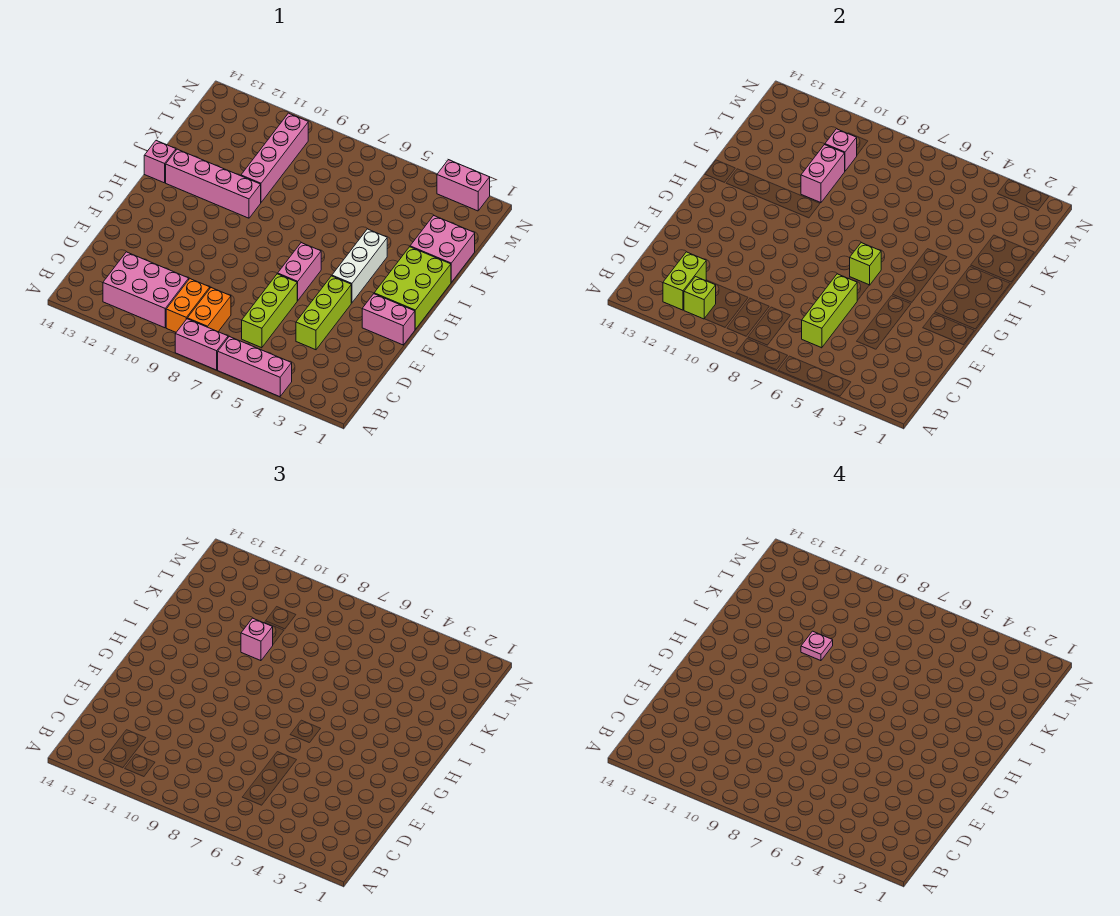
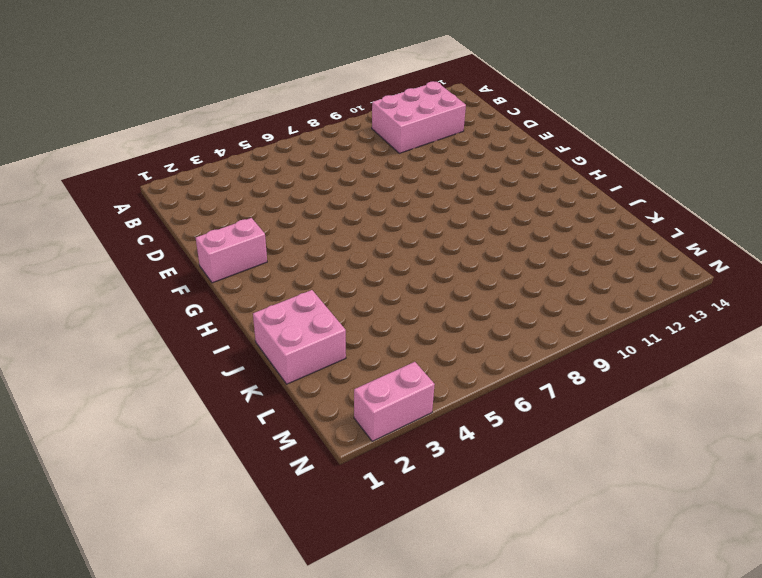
none -> pink brick A4:A6 level 1
none -> pink brick A7:A8 level 1
none -> orange brick B8:C8 level 1

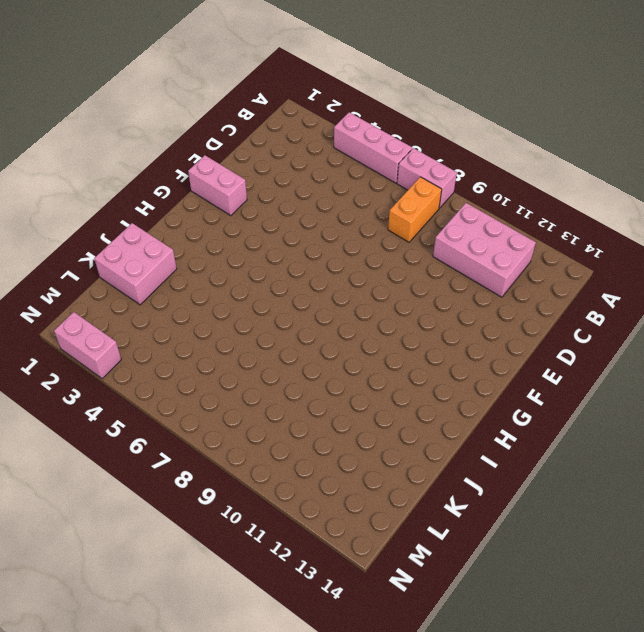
none -> orange brick B9:C9 level 1
none -> lime brick C6:E6 level 1
none -> lime brick D4:F4 level 1

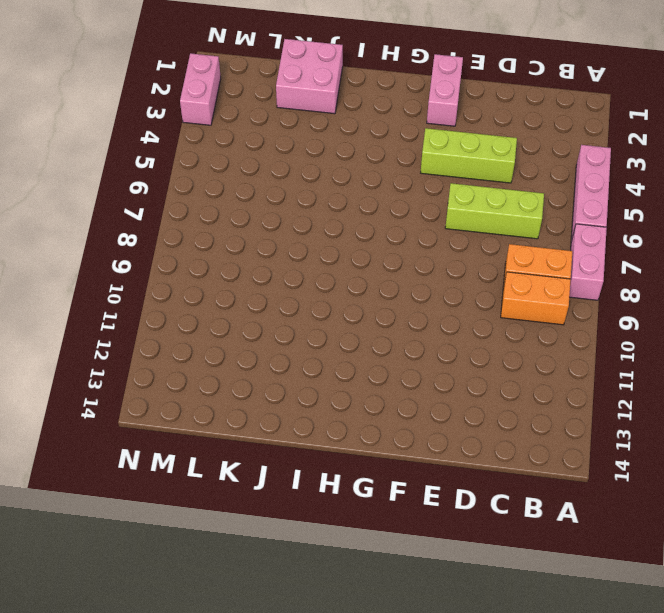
none -> pink brick B10:C12 level 1
none -> pink brick F6:G6 level 1
none -> lime brick G1:I2 level 1

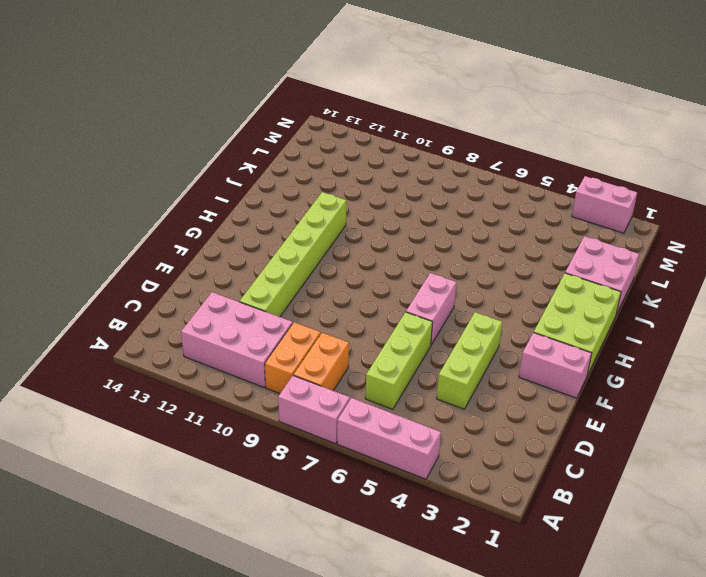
lime brick D11:I11 level 1 -> pink brick I10:I13 level 1
none -> white brick G4:I4 level 1
none -> pink brick I14 level 1
none -> pink brick J10:M10 level 1

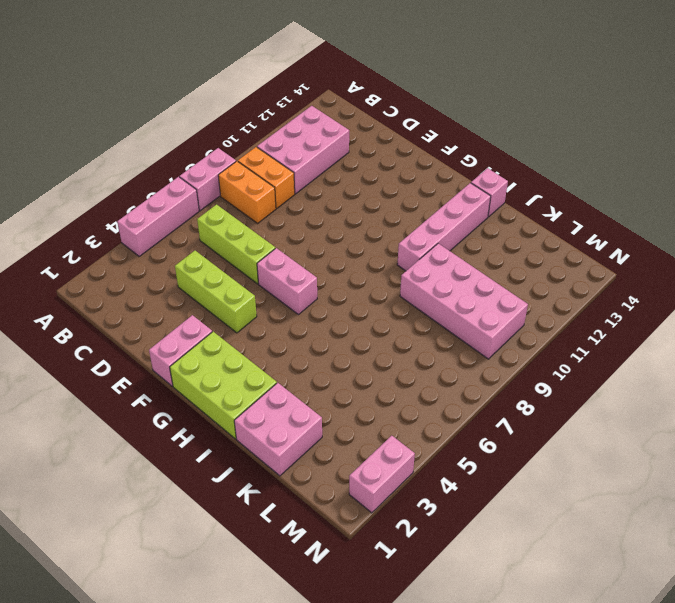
pink brick J9:M10 level 1 -> pink brick J10:M10 level 1
none -> white brick G4:I4 level 1
none -> lime brick B11 level 2
none -> lime brick B12:C12 level 2

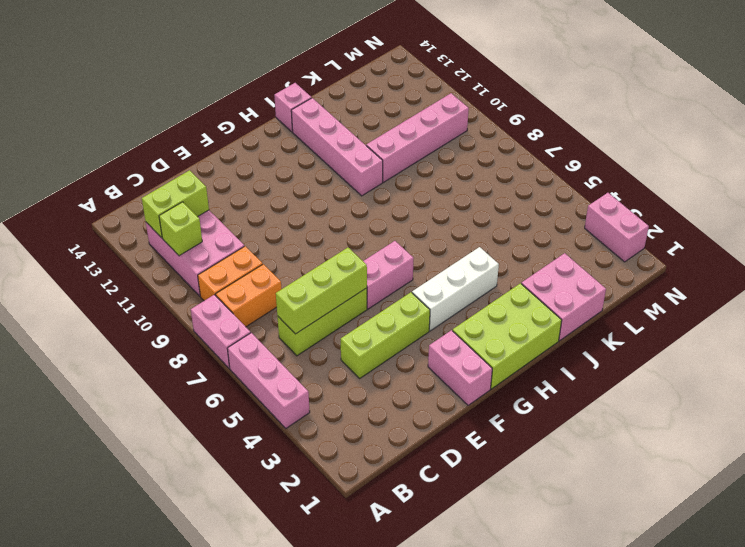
none -> lime brick G6 level 2
none -> pink brick J10:K10 level 2
none -> pink brick L10 level 2

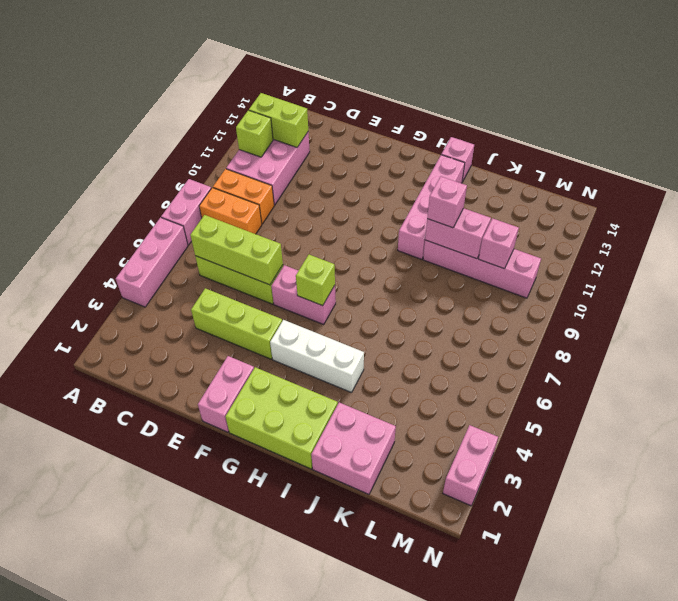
none -> pink plate J10 level 4

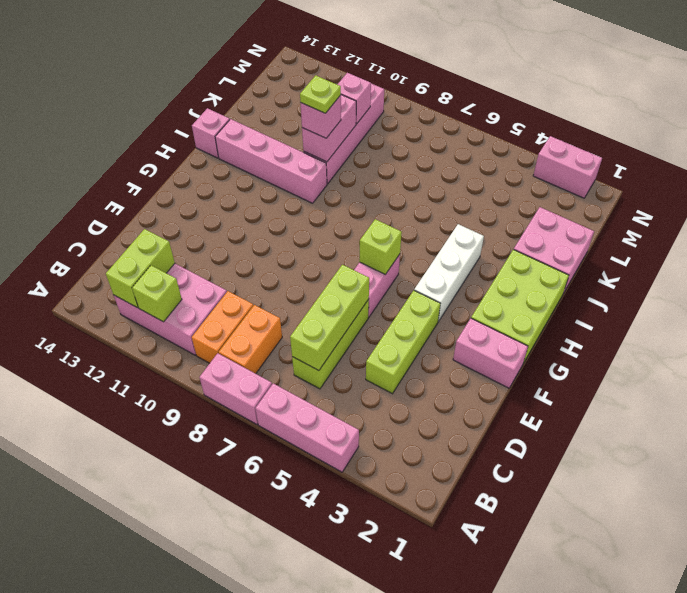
lime plate J10 level 4 -> pink plate J10 level 4

